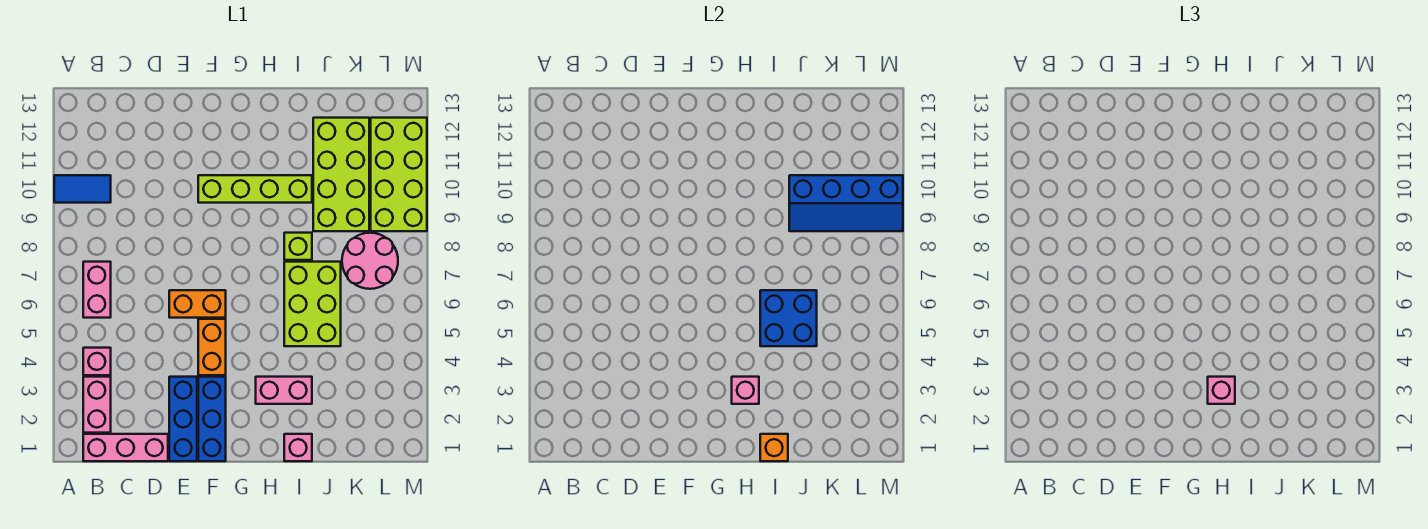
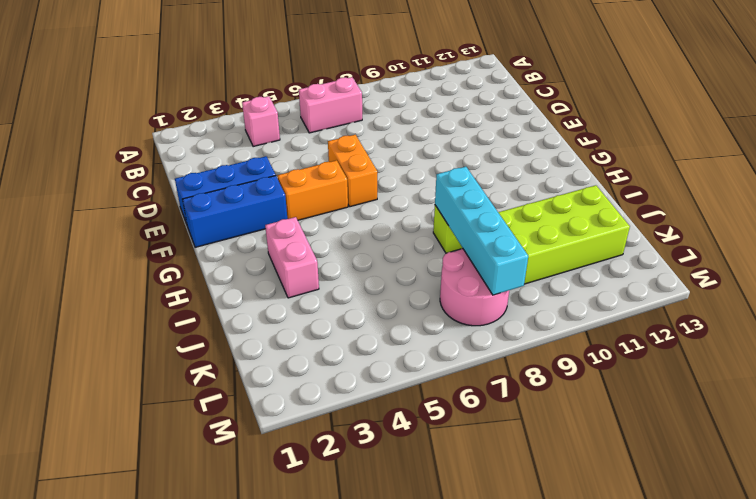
cyan brick I8:L8 level 2 -> none
none -> blue tile A10:B10 level 1
none -> pink brick B1:D1 level 1
none -> pink brick B2:B3 level 1

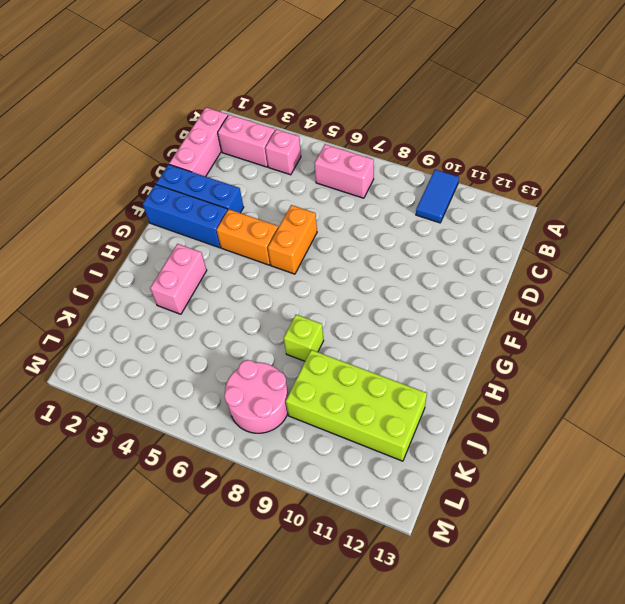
none -> lime brick F10:I10 level 1
none -> pink brick I1 level 1
none -> lime brick I5:J7 level 1

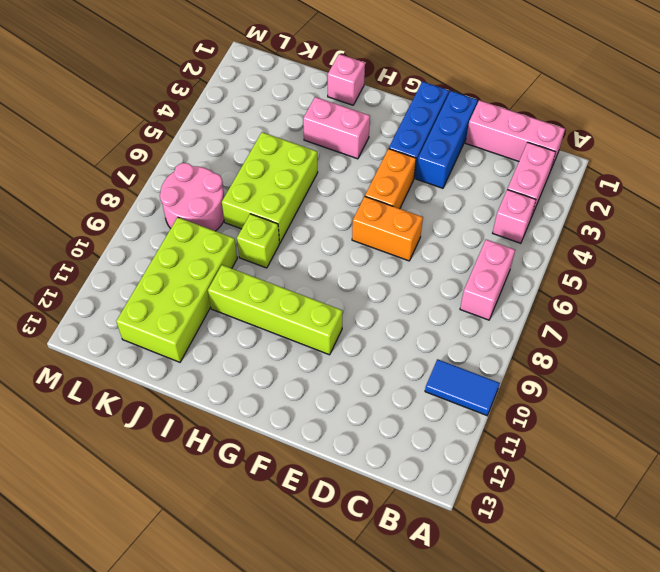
none -> lime brick L9:M12 level 1
none -> pink brick H3 level 2
none -> orange brick I1 level 2

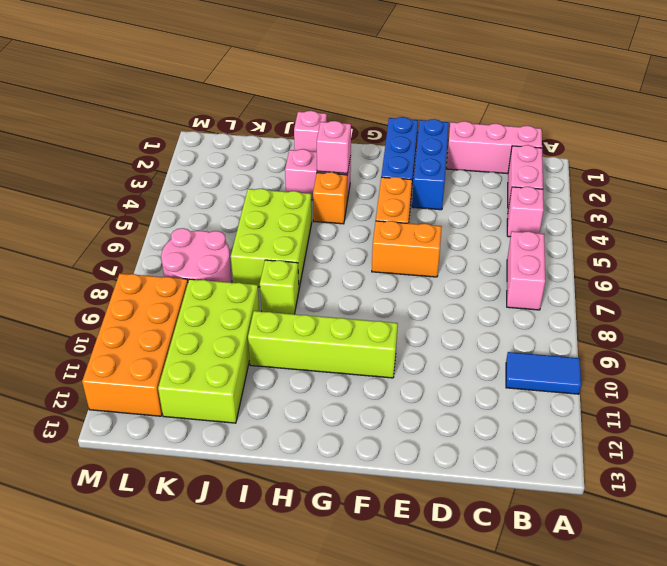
orange brick H4 level 1 -> orange brick I1 level 2
orange brick L9:M12 level 1 -> lime brick L9:M12 level 1
none -> blue brick I5:J6 level 2
none -> blue slope J9:M10 level 2 top 10
none -> pink brick H3 level 3

